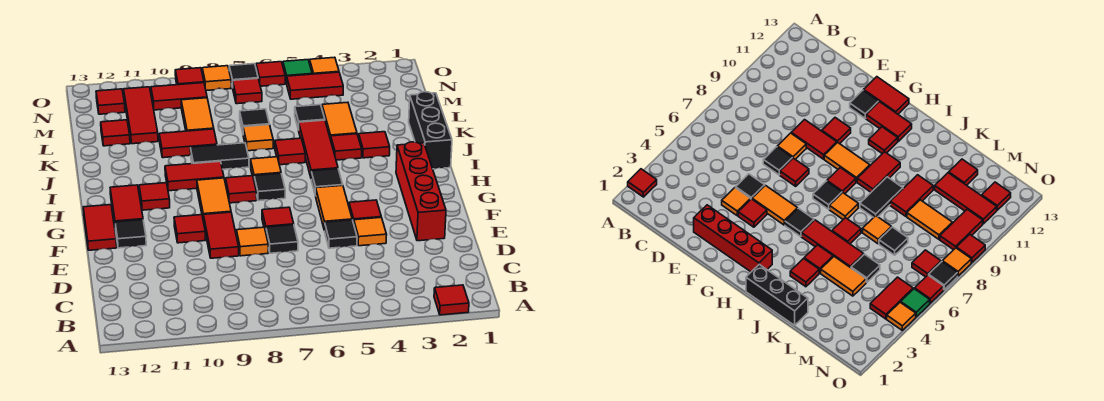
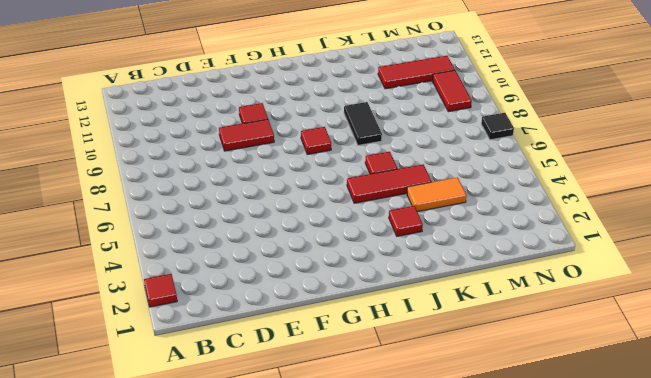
none -> red brick E2:H2 level 1
none -> orange tile E4 level 1
none -> black tile E5 level 1
none -> black tile E7 level 1

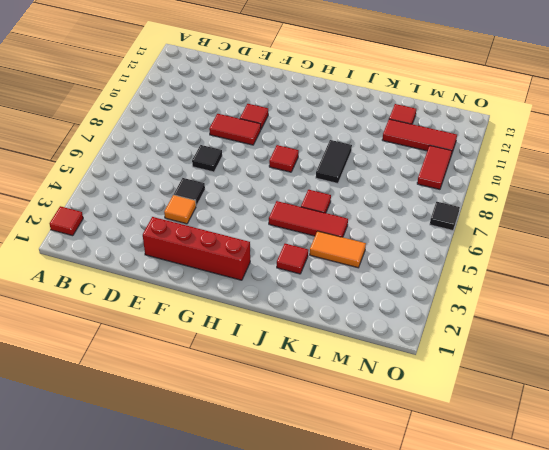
none -> orange tile E8 level 1
none -> red tile F4 level 1
none -> orange tile F5:G5 level 1
none -> red tile F7 level 1

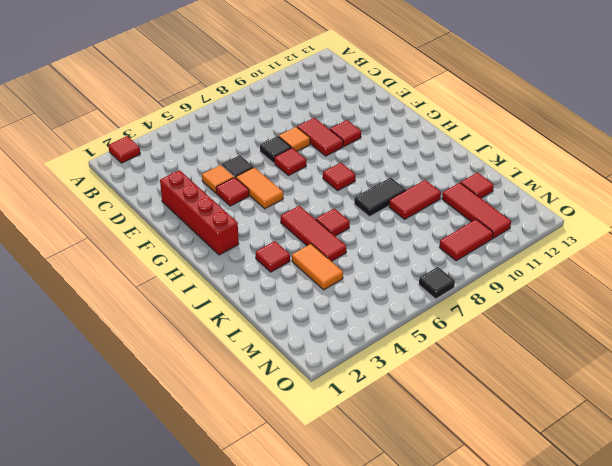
none -> black tile F12 level 1
none -> red tile F13:G13 level 1
none -> orange tile G9:H9 level 1
none -> red tile G12:H12 level 1

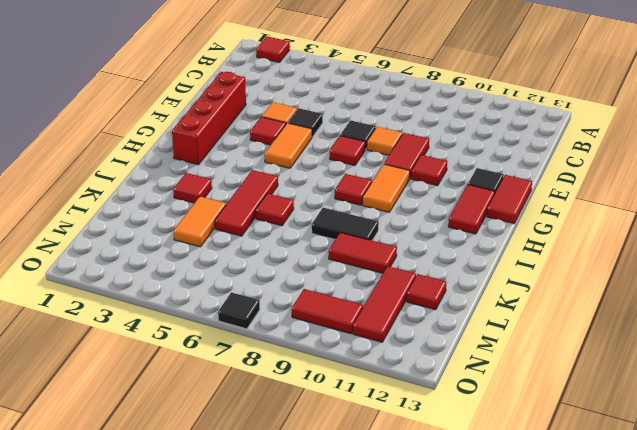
none -> black tile H5 level 1
none -> black tile H7 level 1
none -> red tile H11 level 1
none -> black brick I1:K1 level 1

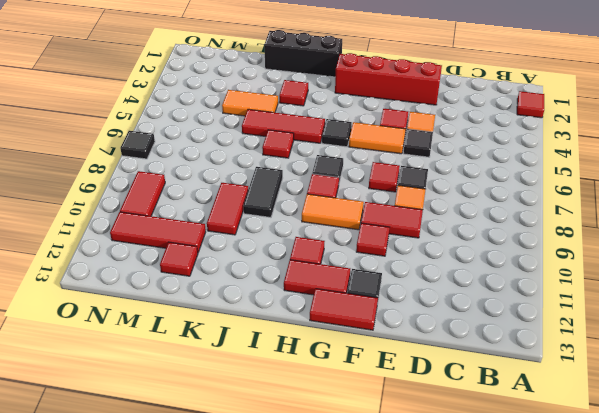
none -> orange tile I7 level 1
none -> red tile I9:I10 level 1
none -> red tile J4 level 1
none -> orange tile K7 level 1

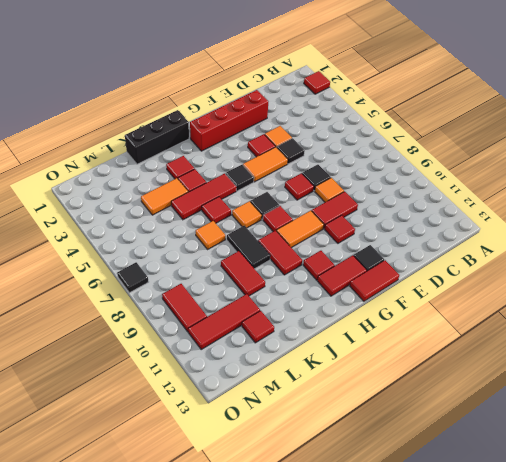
none -> black tile L5 level 1
none -> black tile L7 level 1
none -> orange tile L9:M9 level 1
none -> red tile N4:N5 level 1

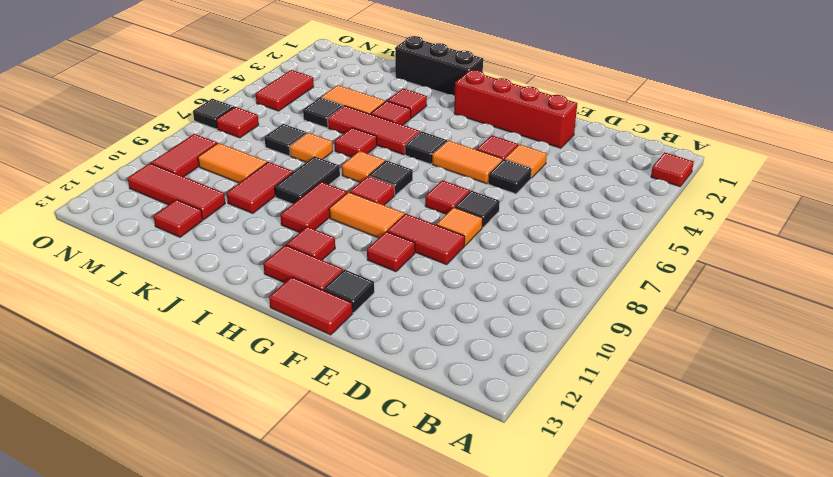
none -> red tile N12 level 1
none -> orange tile O4 level 1
none -> green tile O5 level 1
none -> red tile O6 level 1

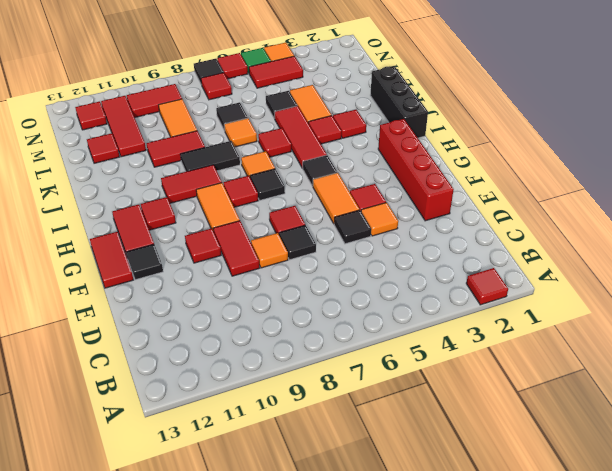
none -> orange tile O8 level 1
none -> red tile O9 level 1

